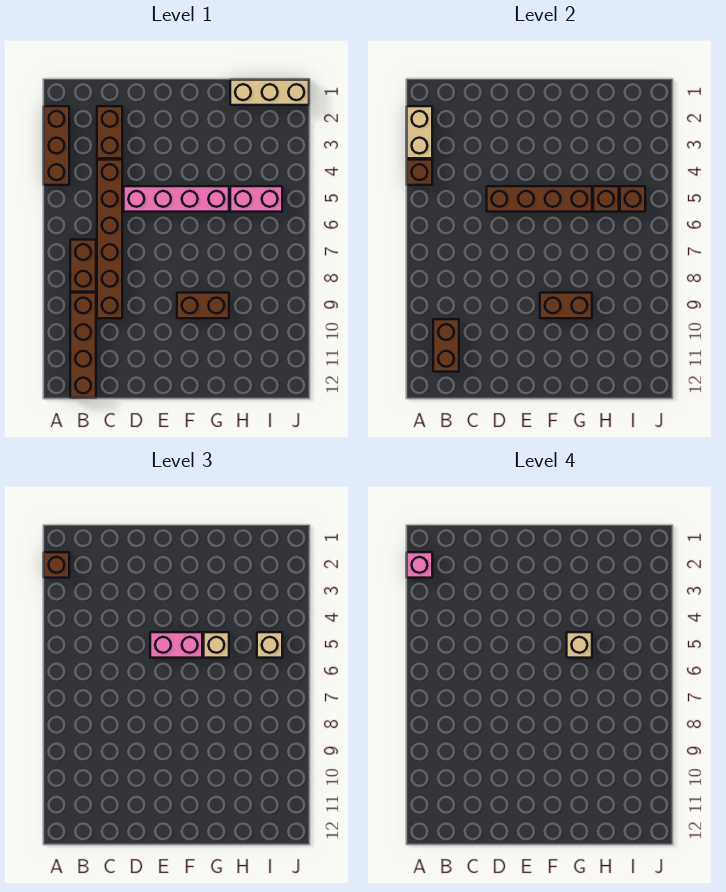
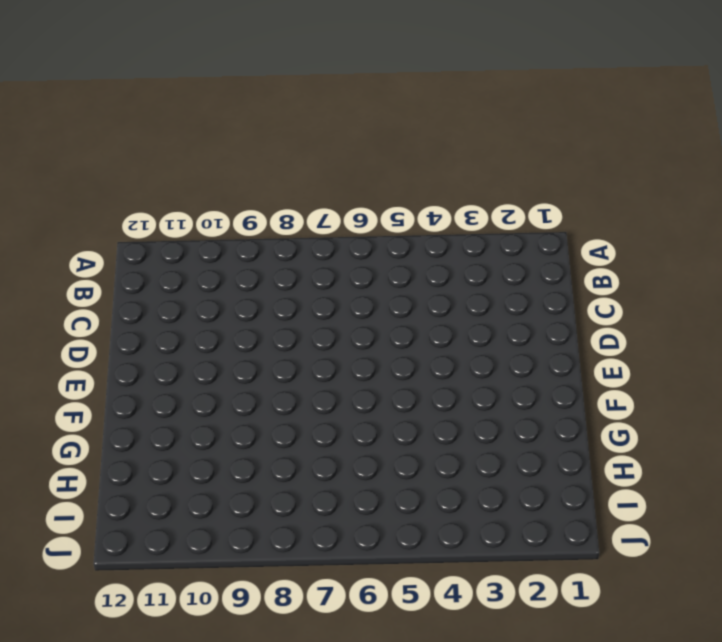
none -> brown brick A2:A4 level 1
none -> brown brick B7:B8 level 1
none -> brown brick B9:B12 level 1

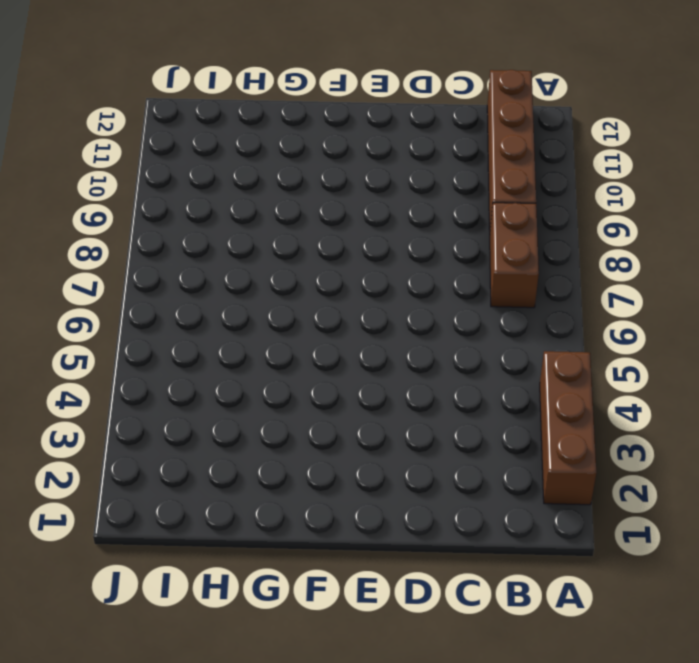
none -> brown brick C2:C3 level 1
none -> brown brick C4:C9 level 1
none -> pink brick D5:G5 level 1

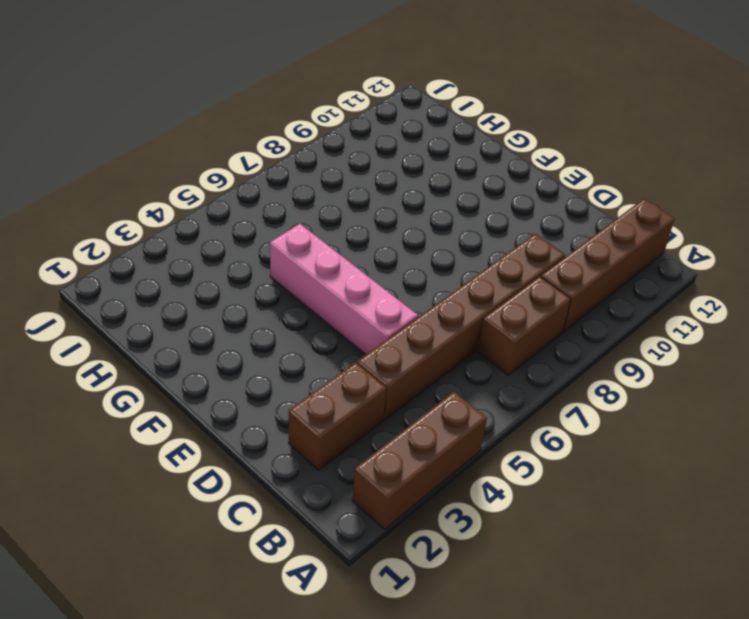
none -> brown brick F9:G9 level 1
none -> tan brick H1:J1 level 1
none -> pink brick H5:I5 level 1

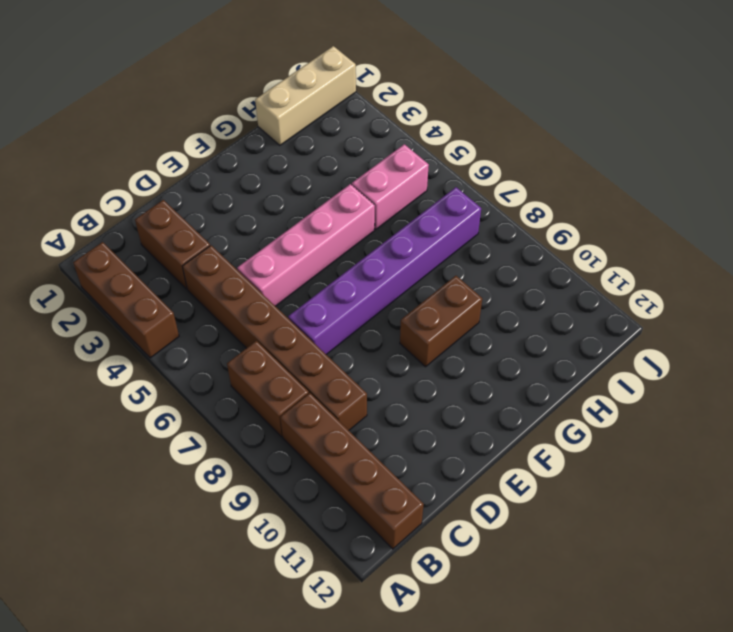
purple brick D7:I7 level 1 -> none
none -> tan brick A2:A3 level 2
none -> brown brick A4 level 2
none -> brown brick B10:B11 level 2

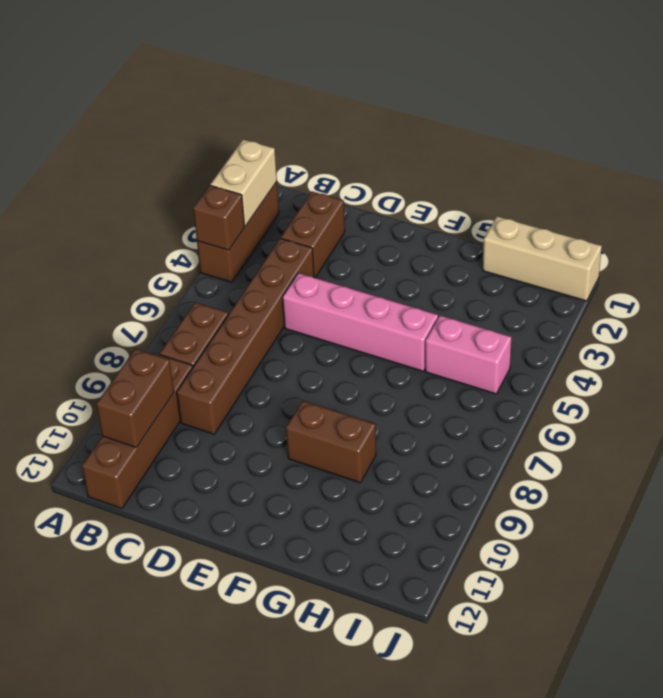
none -> brown brick D5:G5 level 2
none -> brown brick F9:G9 level 2
none -> brown brick H5 level 2

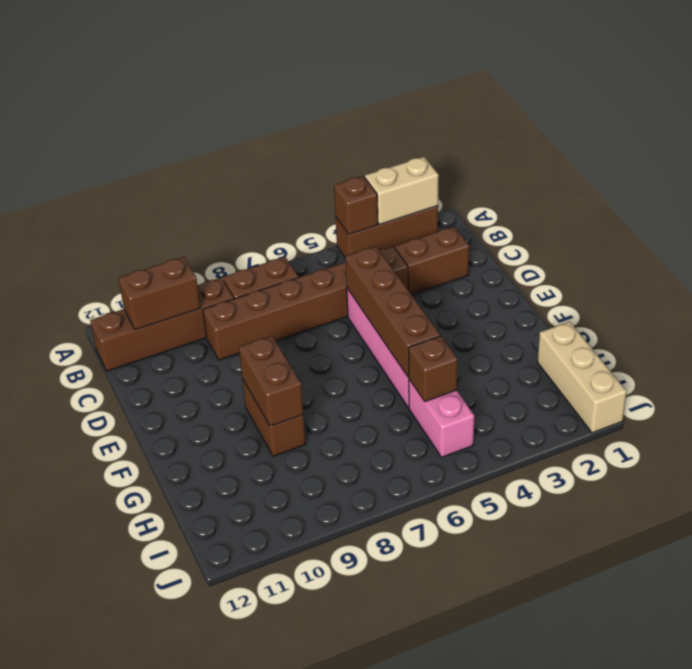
none -> brown brick I5 level 2
none -> brown brick A2 level 3
none -> pink brick E5:F5 level 3

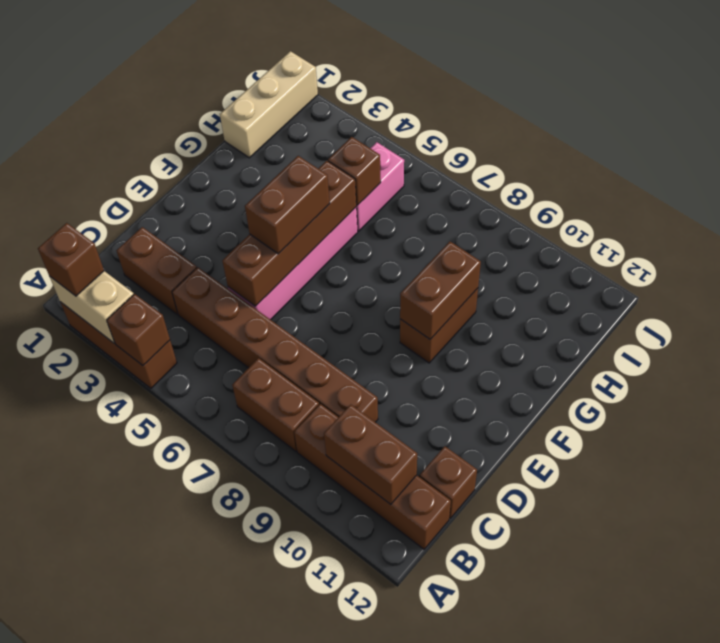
brown brick C12 level 1 -> brown brick I5 level 2
brown brick E5:F5 level 3 -> pink brick E5:F5 level 3
none -> tan brick G5 level 3
none -> tan brick I5 level 3
none -> pink brick A2 level 4

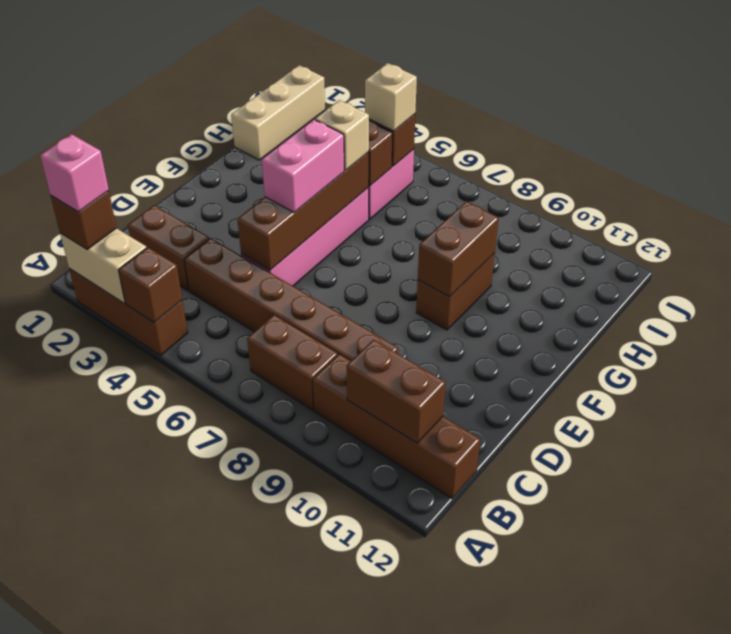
none -> tan brick G5 level 4

